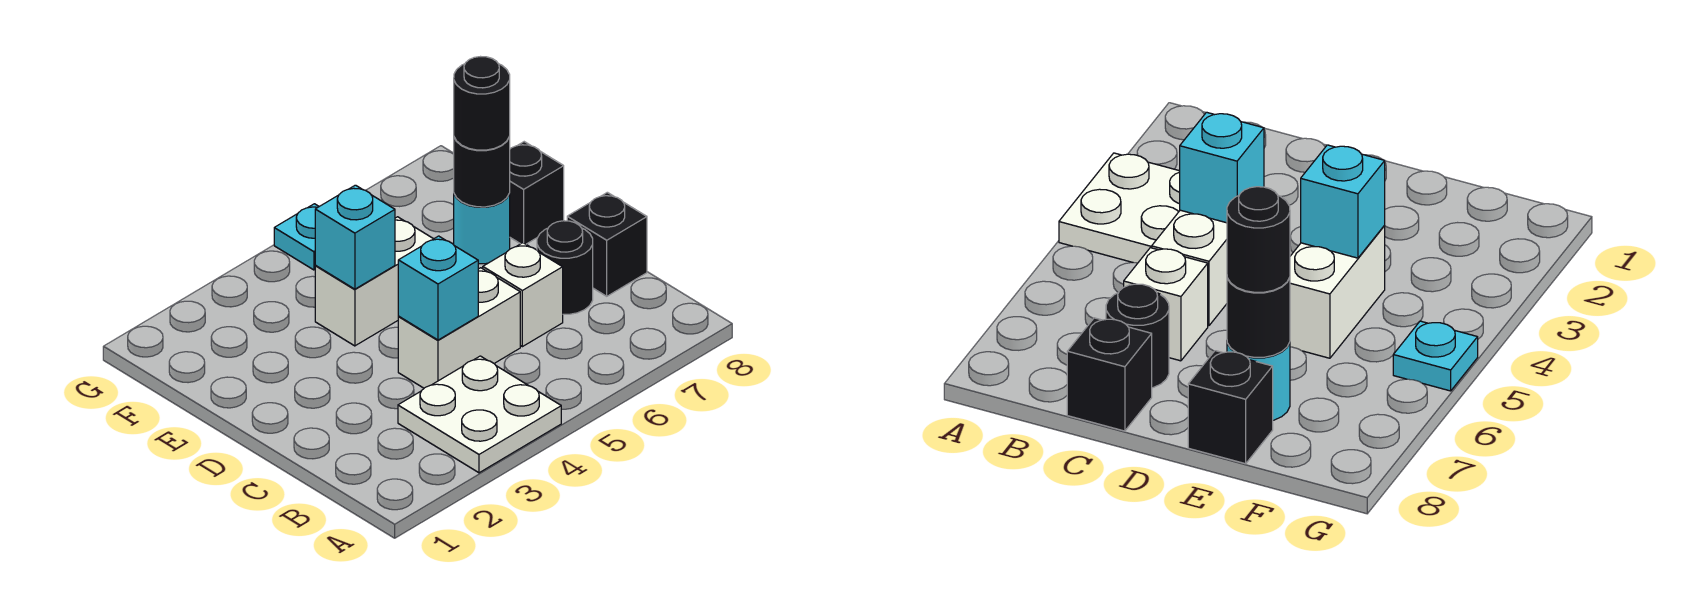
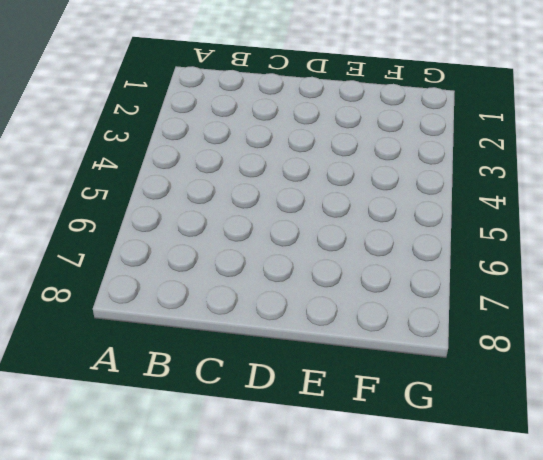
none -> white plate A3:B4 level 1
none -> white brick C4:C5 level 1
none -> white brick C6 level 1

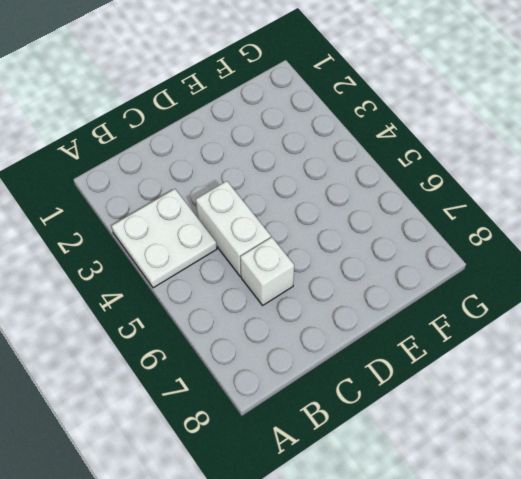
none -> black round brick C7 level 1
none -> black brick C8 level 1
none -> white brick E4:E5 level 1

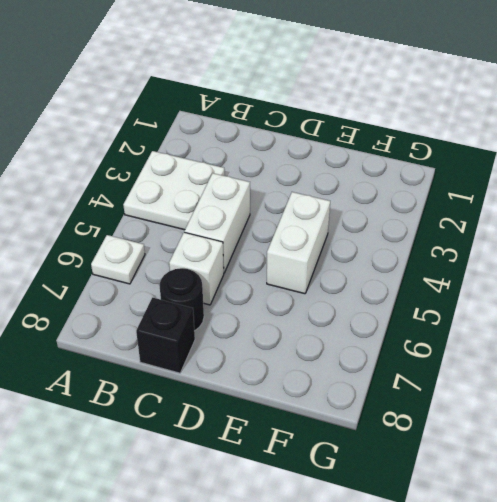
white plate A6 level 1 -> none
none -> cyan round brick E7 level 1
none -> black brick E8 level 1
none -> cyan plate G5 level 1

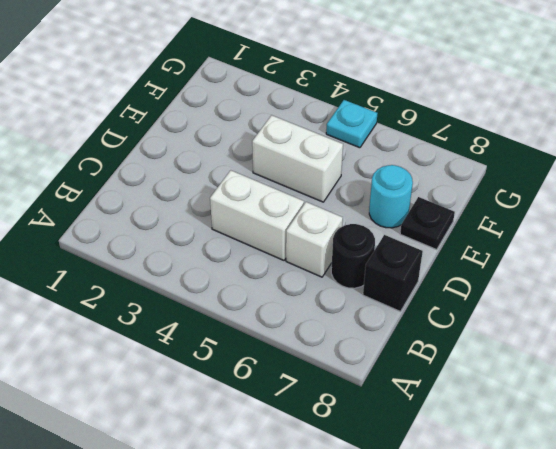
black plate E8 level 1 -> black brick E8 level 1
none -> white plate A3:B4 level 1
none -> cyan brick C4 level 2
none -> cyan brick E4 level 2

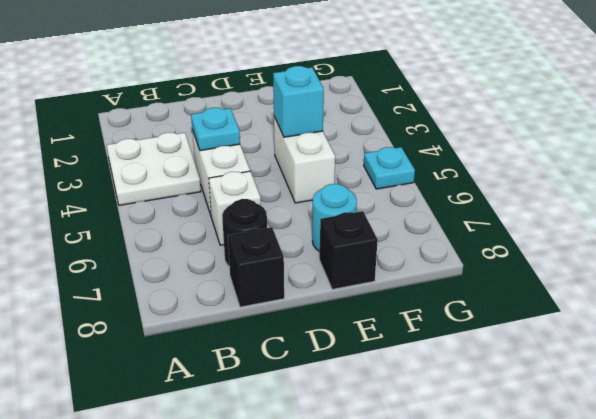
cyan plate C4 level 2 -> cyan brick C4 level 2
none -> black round brick E7 level 2
none -> black round brick E7 level 3

